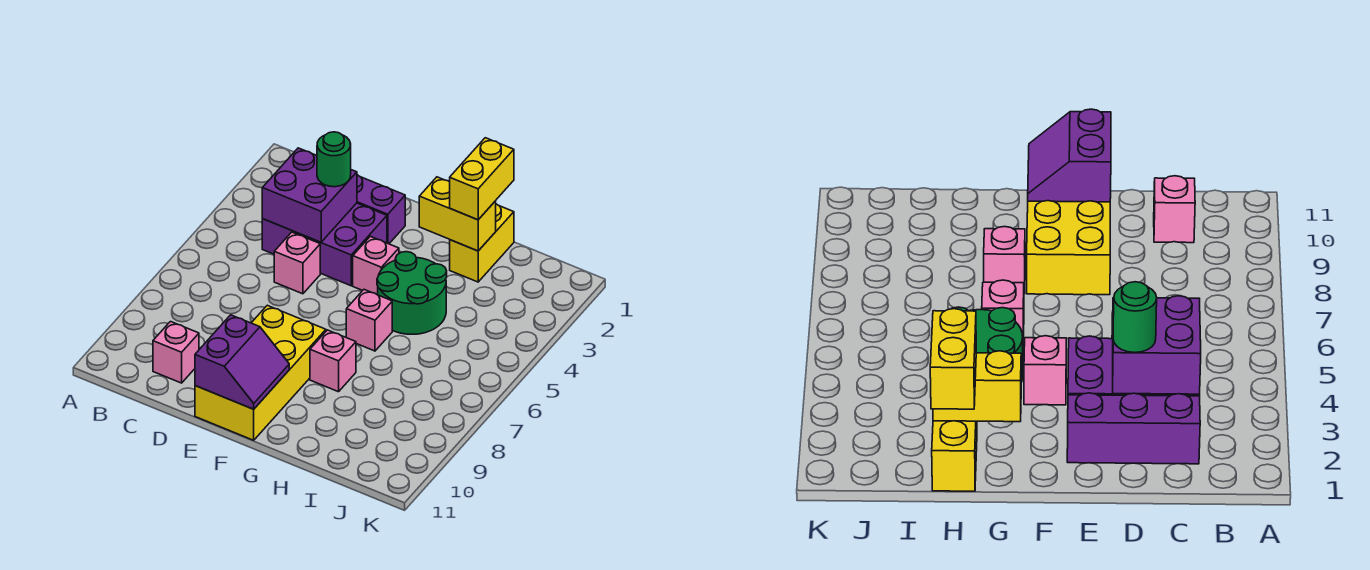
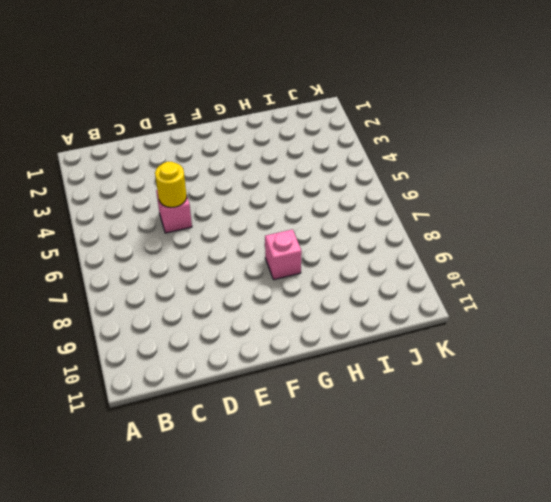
yellow round brick D5 level 2 -> none
none -> purple brick C2:E2 level 1
none -> purple brick C3:E4 level 1
none -> pink brick C10 level 1

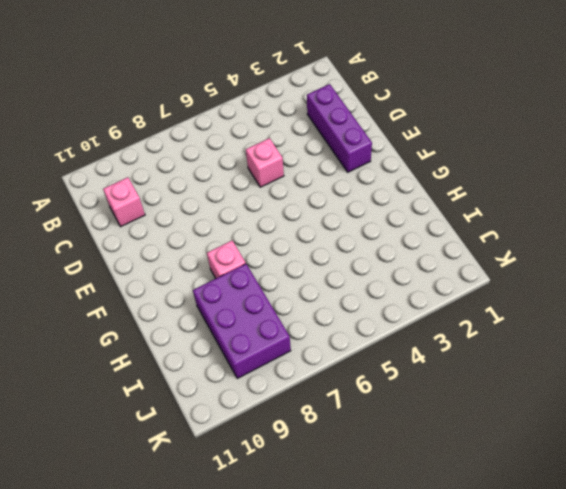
purple brick H8:J9 level 1 -> purple brick C3:E4 level 1
none -> yellow brick E8:F11 level 1
none -> pink brick F4 level 1
none -> green round brick G4:H5 level 1

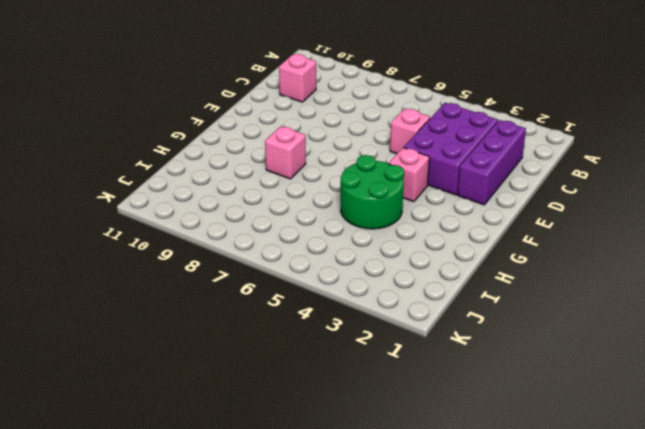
none -> yellow brick E8:F11 level 1
none -> pink brick G6 level 1
none -> yellow brick H1:H2 level 1

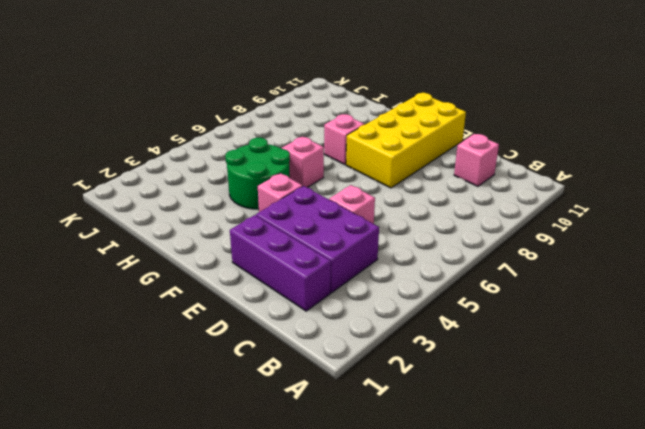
none -> yellow brick H1:H2 level 1
none -> purple brick C3:D4 level 2
none -> purple slope E10:F11 level 2 top E

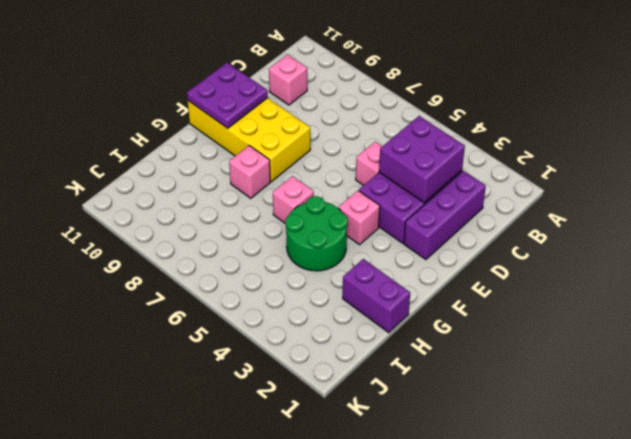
purple plate E10:F11 level 2 -> purple slope E10:F11 level 2 top E
purple brick H1:H2 level 1 -> yellow brick H1:H2 level 1
none -> yellow brick G2:H2 level 2
none -> green round brick D3 level 3
none -> yellow brick H1:H2 level 3

